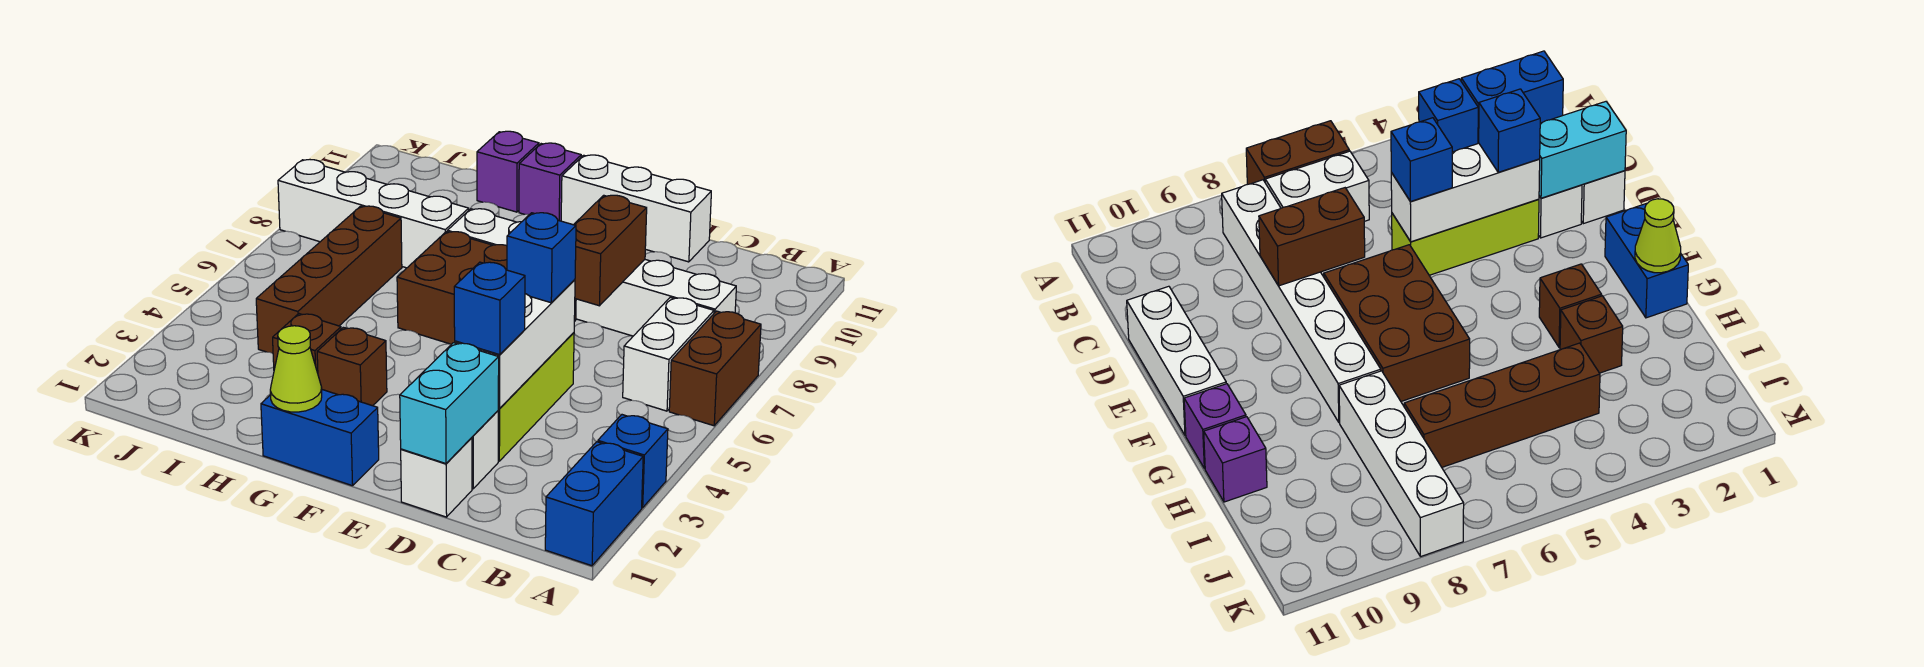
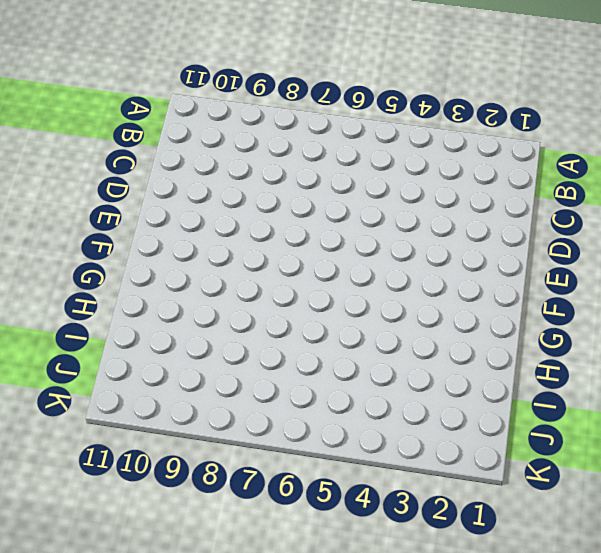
none -> blue brick A1:A2 level 1
none -> blue brick A3 level 1
none -> brown brick A6:A7 level 1

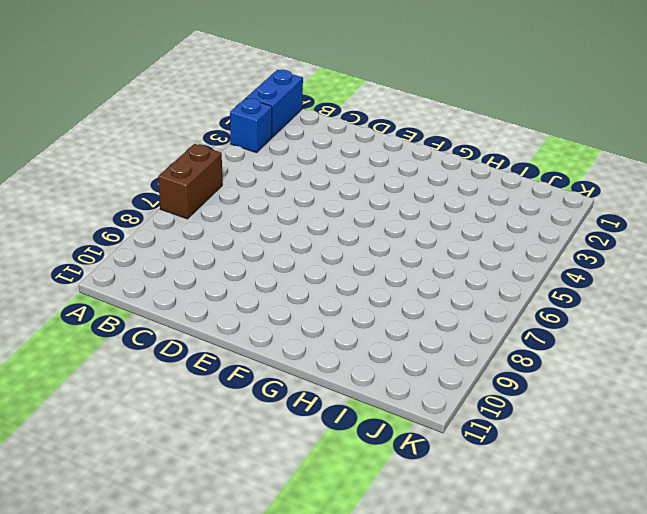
none -> white brick B6:B7 level 1
none -> white brick B8:G8 level 1
none -> white brick D1 level 1

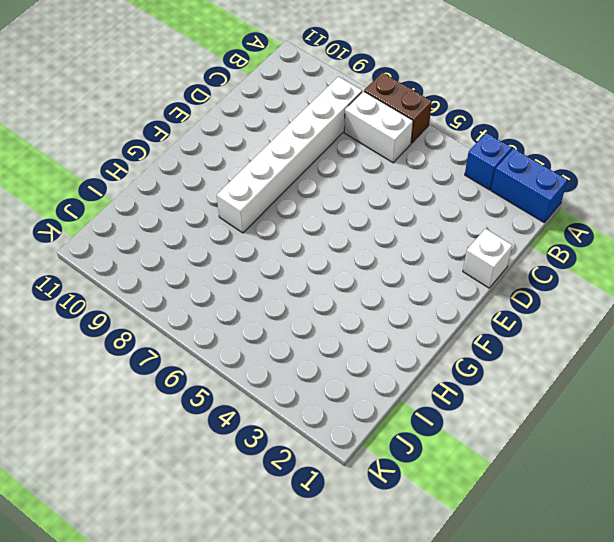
none -> white brick D2 level 1
none -> lime brick D3:D5 level 1
none -> white brick D11:F11 level 1

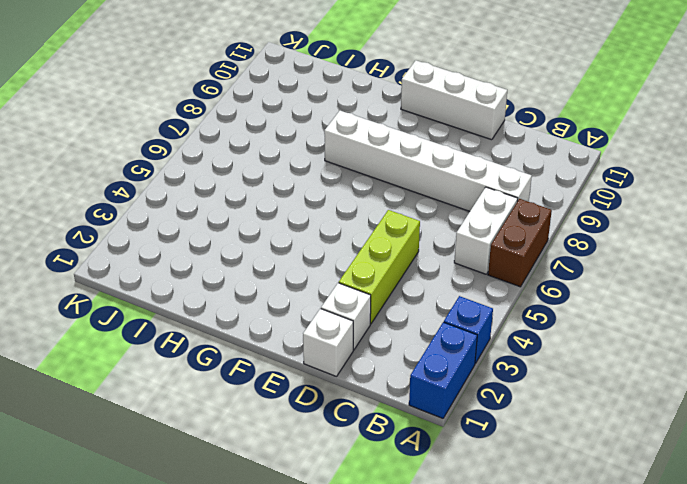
none -> brown brick E6:G7 level 1
none -> blue brick F1:G1 level 1
none -> brown brick G3 level 1

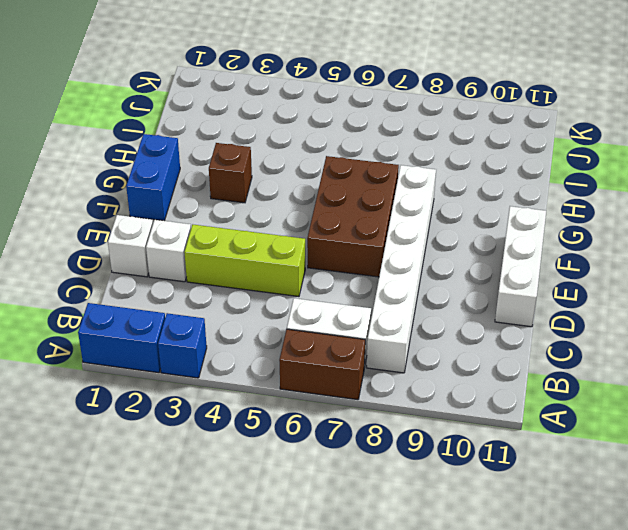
none -> purple brick G11 level 1
none -> brown brick H3 level 1
none -> white brick H8:K8 level 1

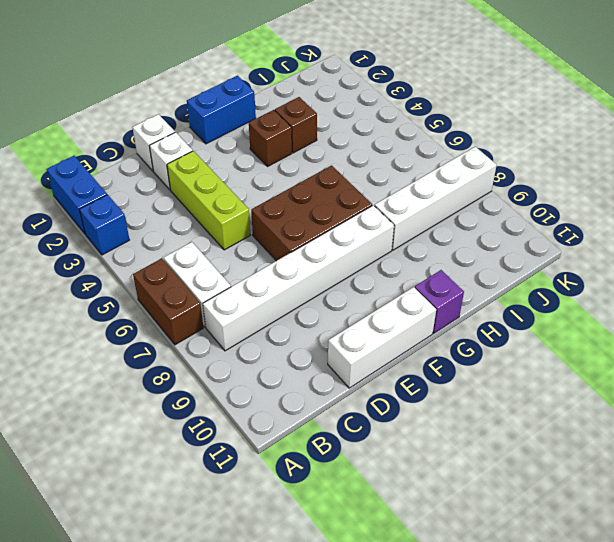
none -> purple brick H11 level 1
none -> brown brick I4:I7 level 1
none -> cyan brick D1:D2 level 2

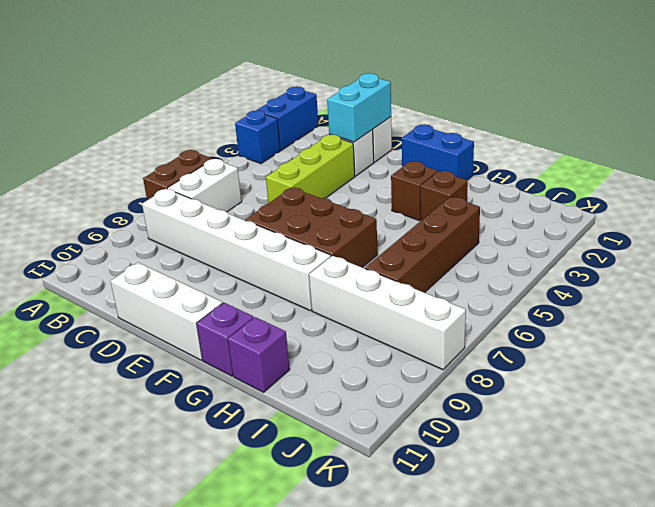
none -> white brick D3:D5 level 2
none -> brown brick D7:D8 level 2
none -> lime cone G1 level 2

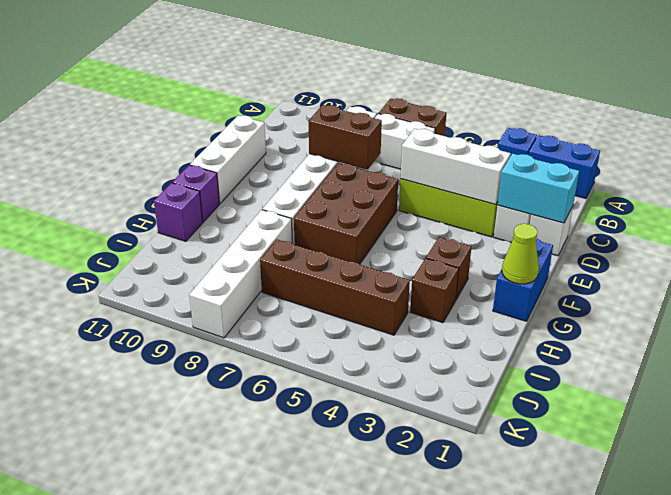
none -> blue brick D3 level 3
none -> blue brick D5 level 3

